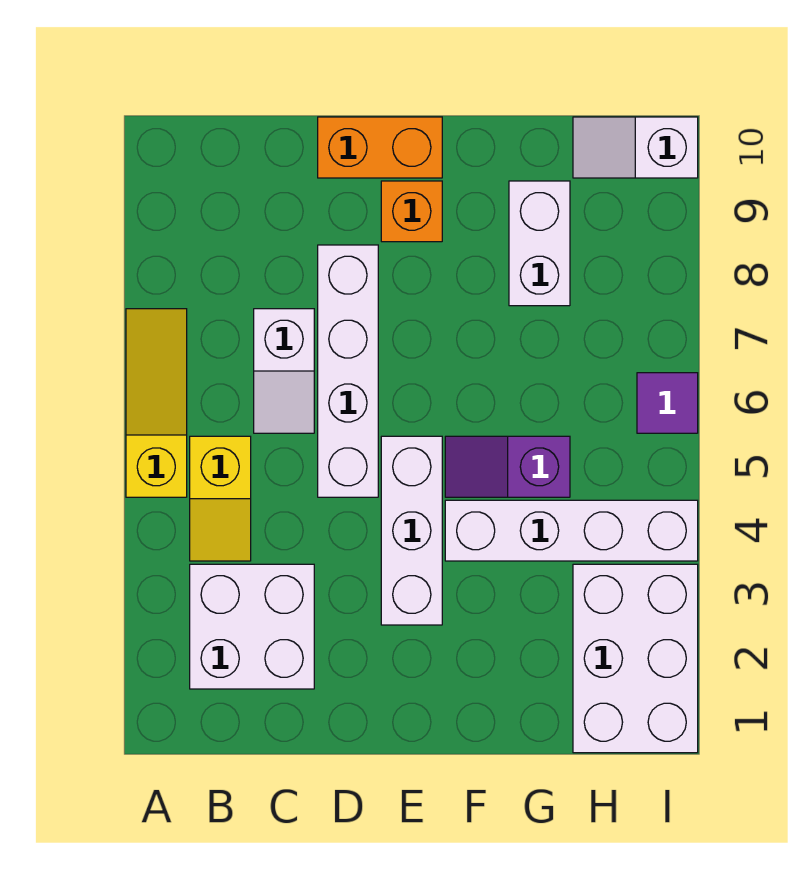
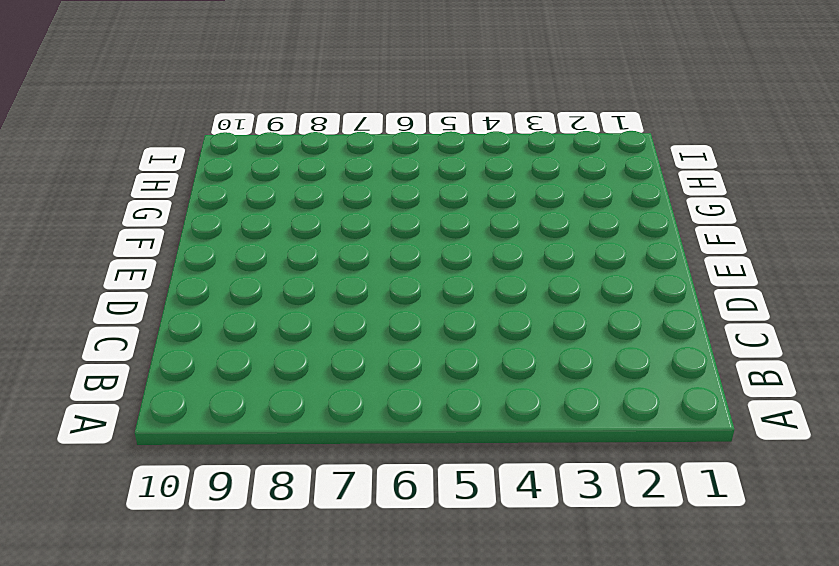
none -> yellow slope A5:A7 level 1 top 5
none -> white brick B2:C3 level 1
none -> yellow slope B4:B5 level 1 top 5

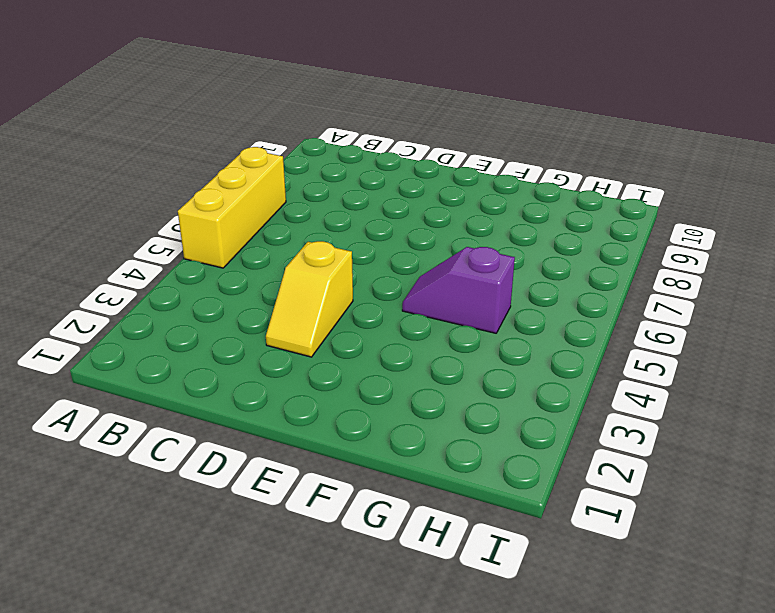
yellow brick A5:A7 level 1 -> yellow slope A5:A7 level 1 top 5
yellow slope D3:D4 level 1 top 4 -> yellow slope B4:B5 level 1 top 5
none -> white brick B2:C3 level 1
none -> white slope C6:C7 level 1 top 7
none -> white brick D5:D8 level 1

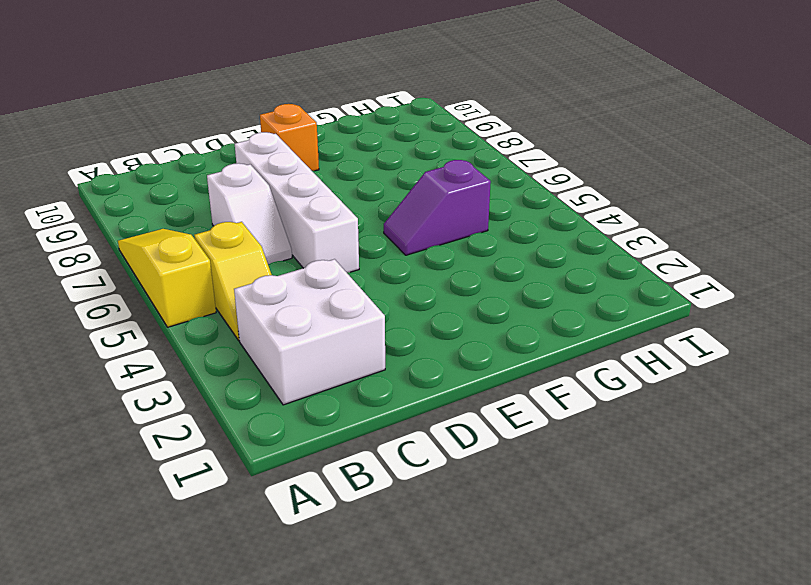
none -> orange brick D10:E10 level 1
none -> white brick E3:E5 level 1
none -> white brick F4:I4 level 1

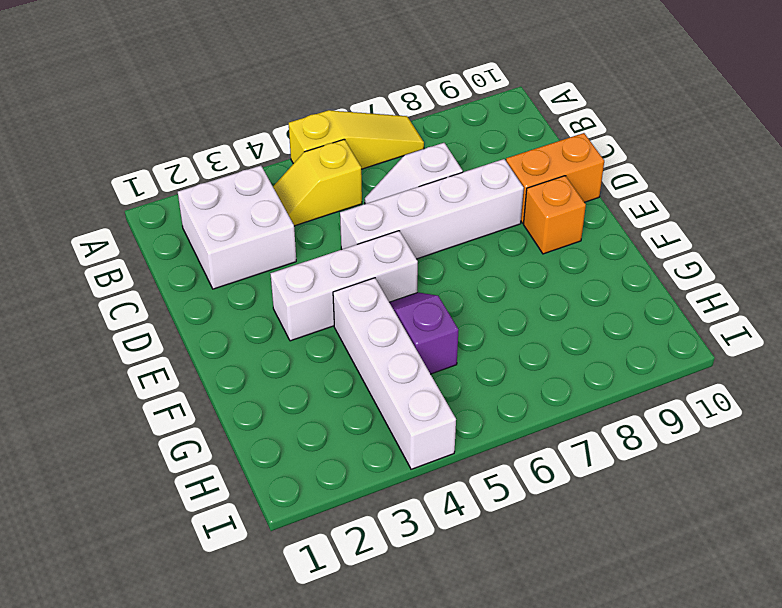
orange brick D9:D10 level 1 -> orange brick D10:E10 level 1
none -> white brick G8:G9 level 1
none -> white brick H1:I3 level 1
none -> white slope H10:I10 level 1 top I

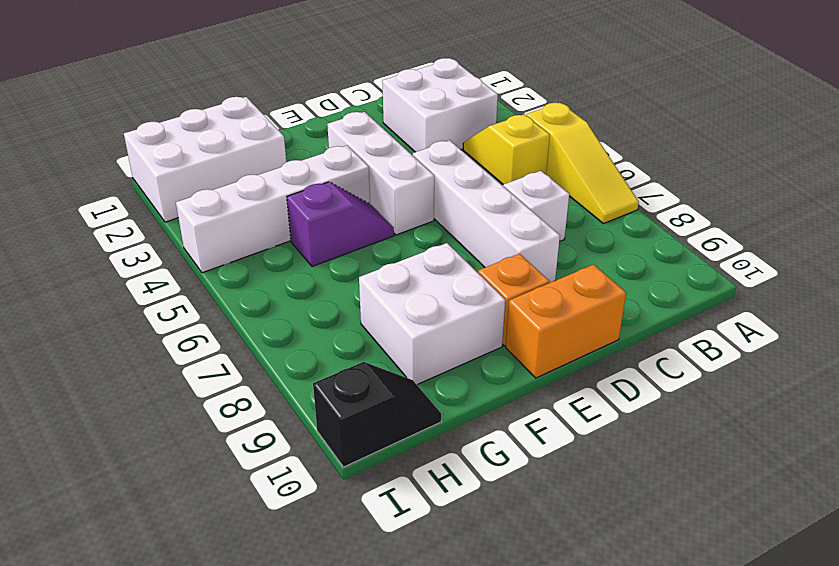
white brick F8:G9 level 1 -> white brick G8:G9 level 1
white brick G1:I2 level 1 -> white brick H1:I3 level 1
black slope H10:I10 level 1 top I -> white slope H10:I10 level 1 top I
none -> purple tile I6 level 1

